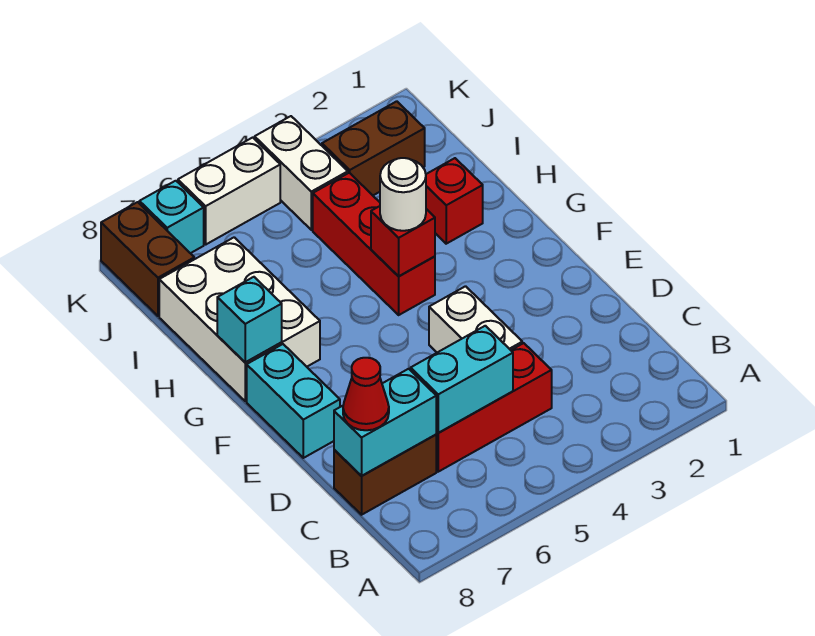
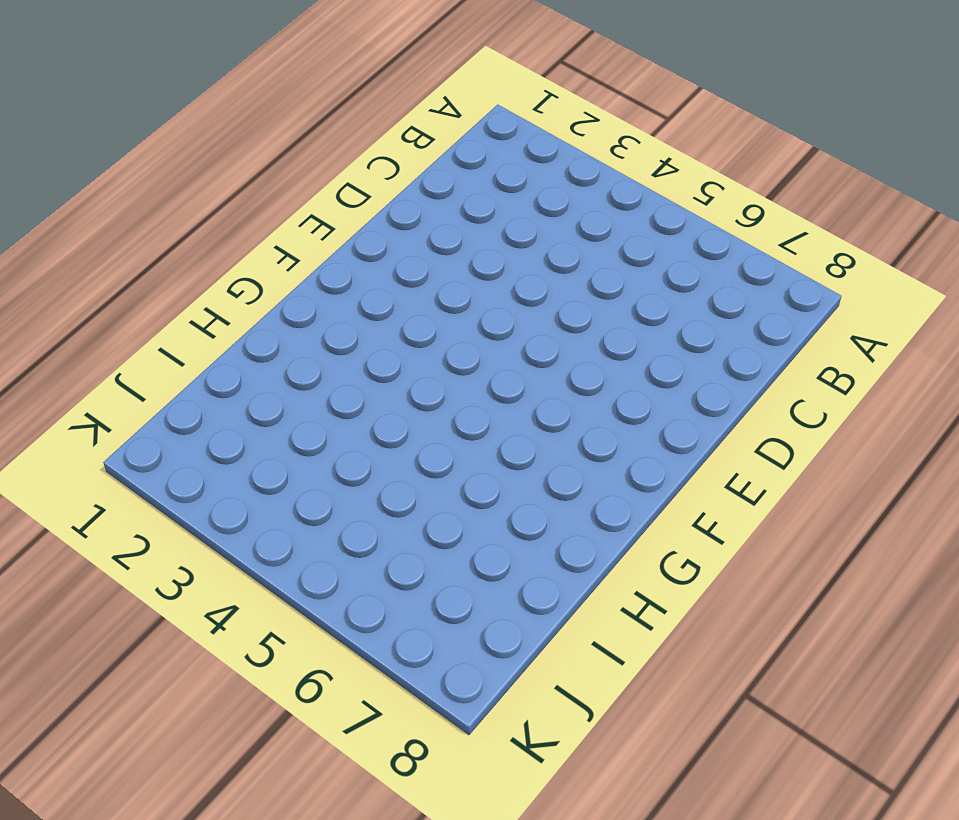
none -> red brick C4:C6 level 1
none -> brown brick C7:C8 level 1
none -> white brick D4:E4 level 1

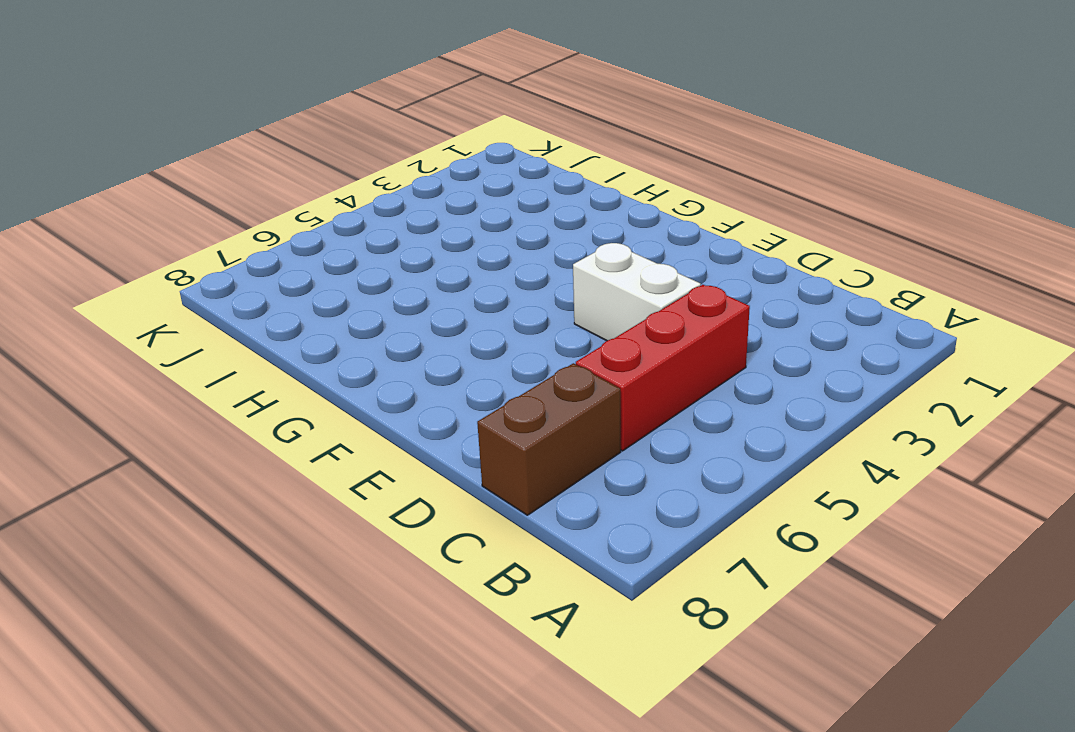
none -> cyan brick E8:F8 level 1
none -> red brick G4:I4 level 1
none -> white brick G7:I8 level 1

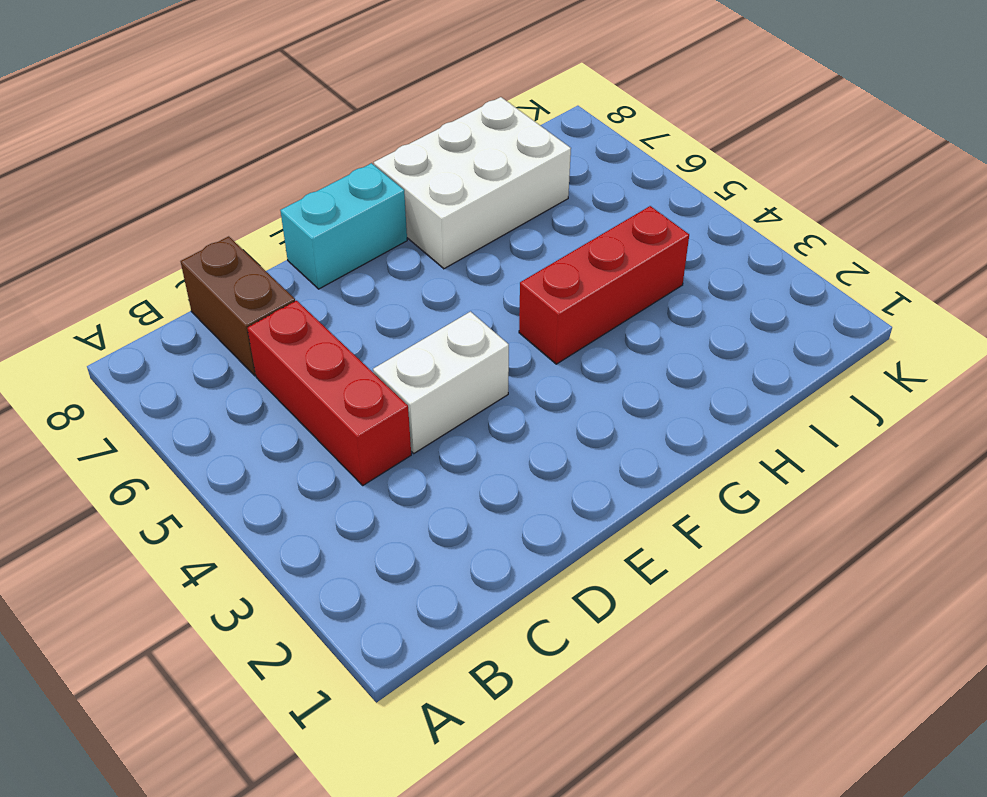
none -> red brick H2 level 1
none -> brown brick J2:J3 level 1
none -> white brick J4:K4 level 1

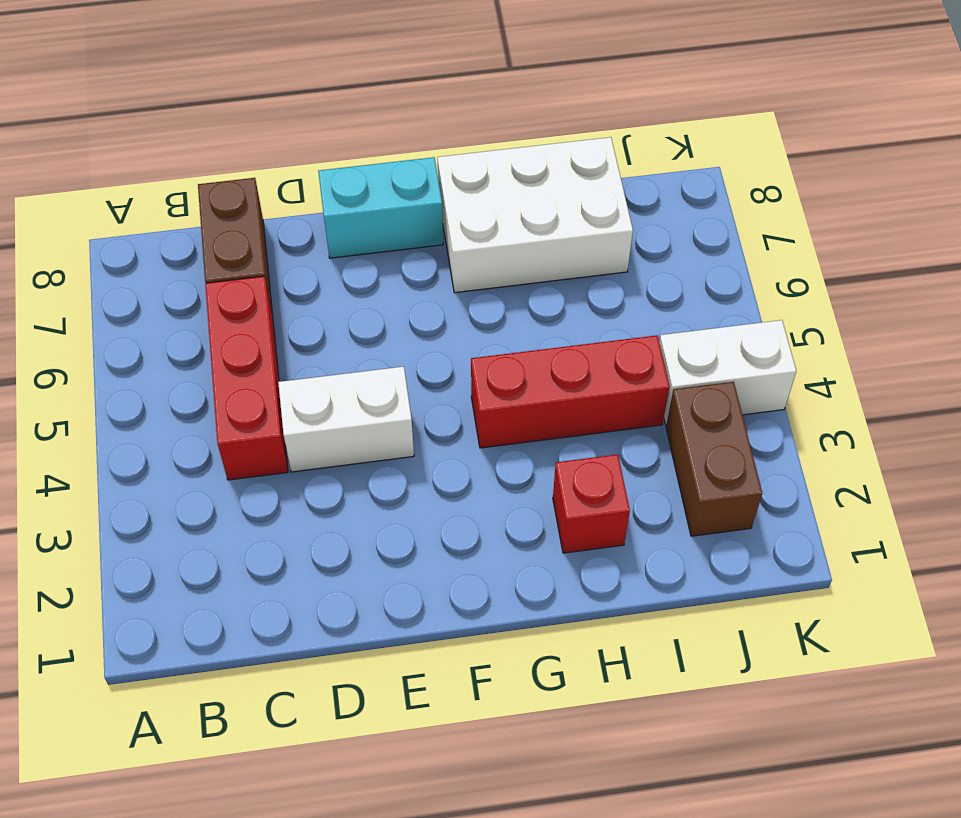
none -> brown brick J8:K8 level 1
none -> white brick K5:K6 level 1
none -> cyan brick K7 level 1

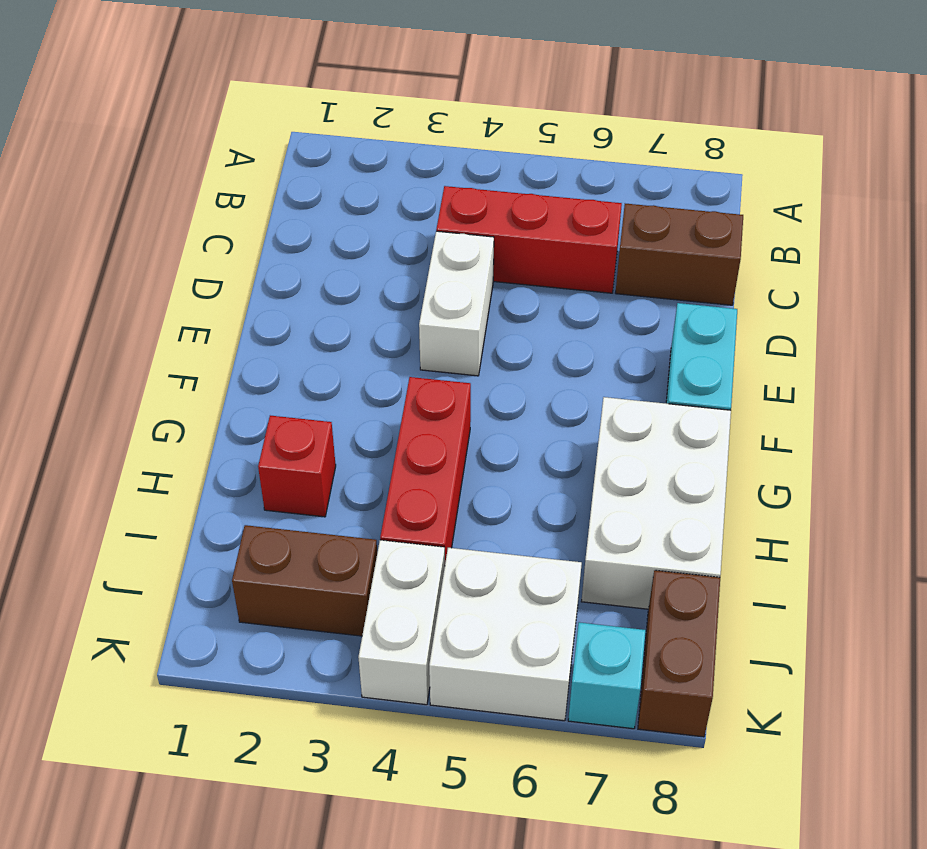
white brick J5:K6 level 1 -> white brick K5:K6 level 1
none -> cyan brick C5:C6 level 2
none -> cyan brick C7:C8 level 2
none -> red brick G4 level 2

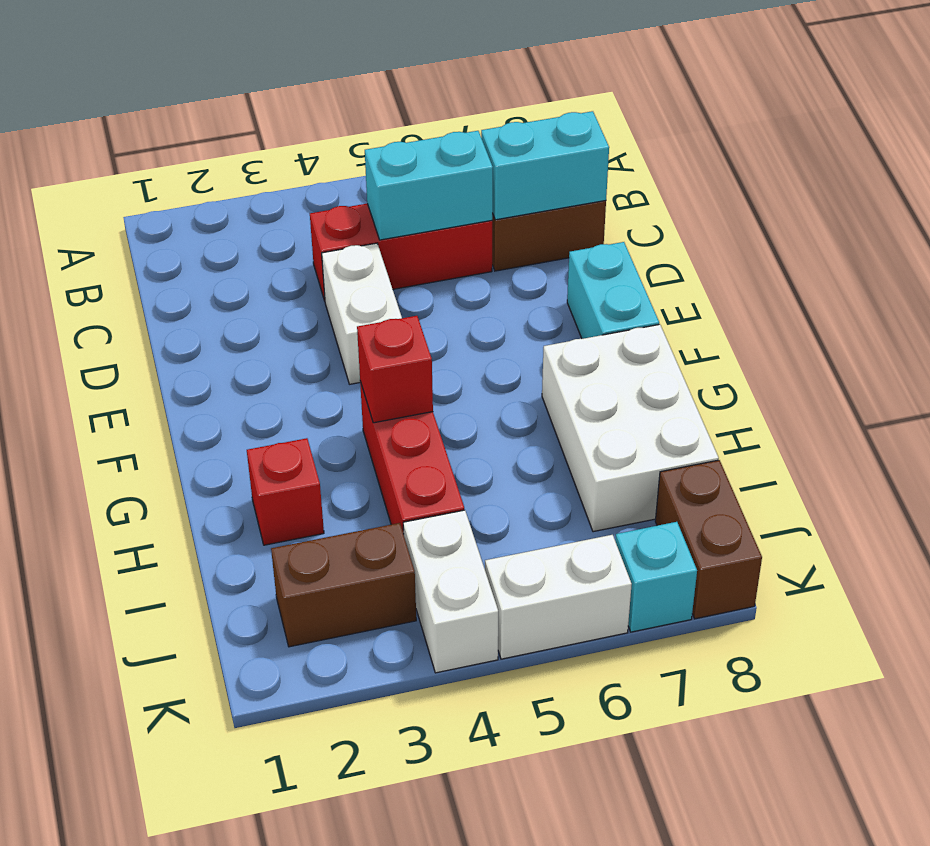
none -> cyan brick G8 level 2
none -> red cone C8 level 3
none -> white round brick G4 level 3

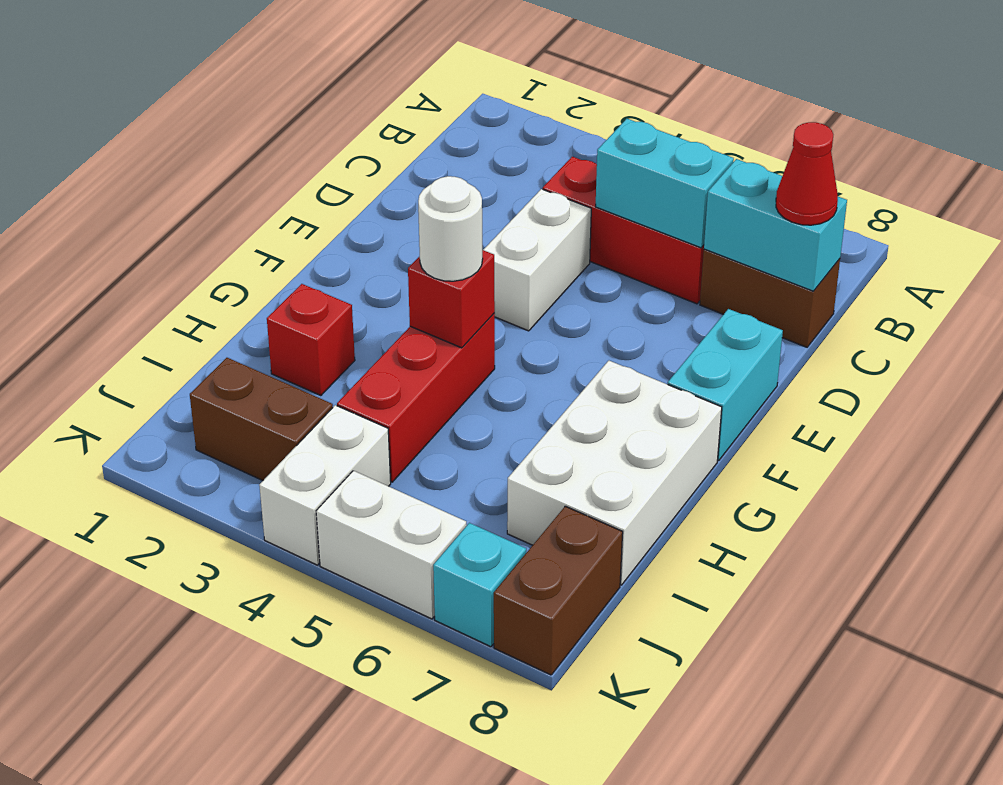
none -> cyan brick G8 level 2

